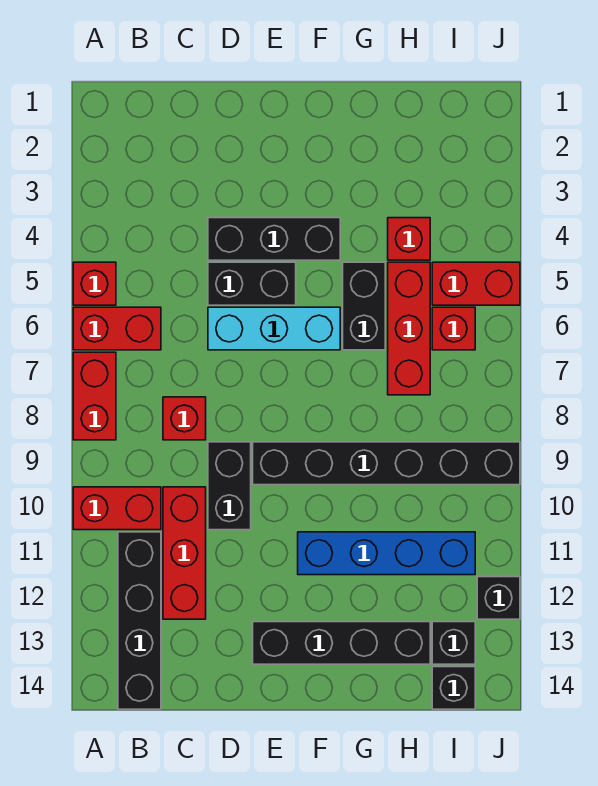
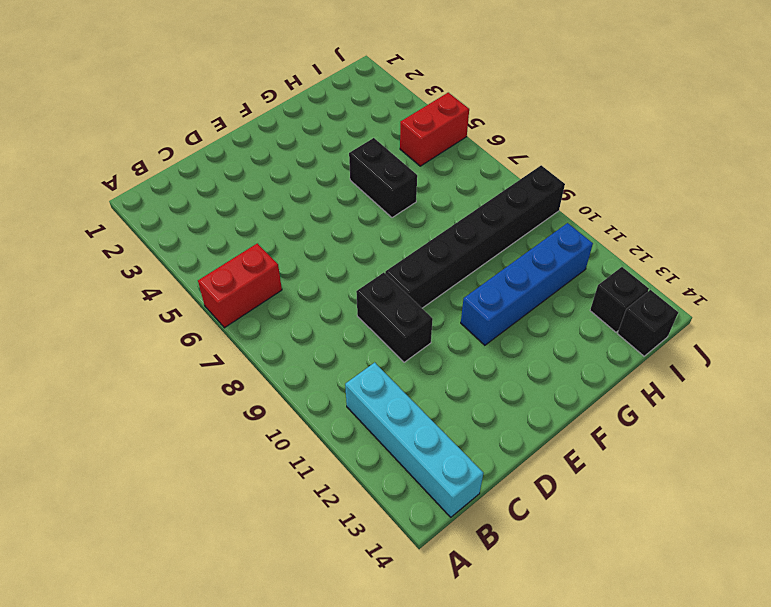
cyan brick B11:B14 level 1 -> black brick B11:B14 level 1
none -> red brick A5 level 1
none -> red brick A7:A8 level 1
none -> red brick A10:B10 level 1

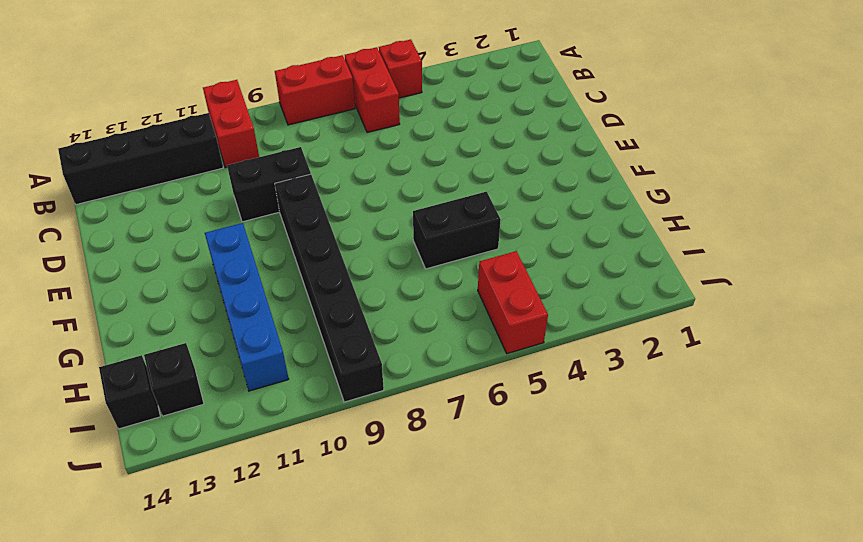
none -> red brick C8 level 1
none -> red brick C10:C12 level 1
none -> black brick D4:F4 level 1

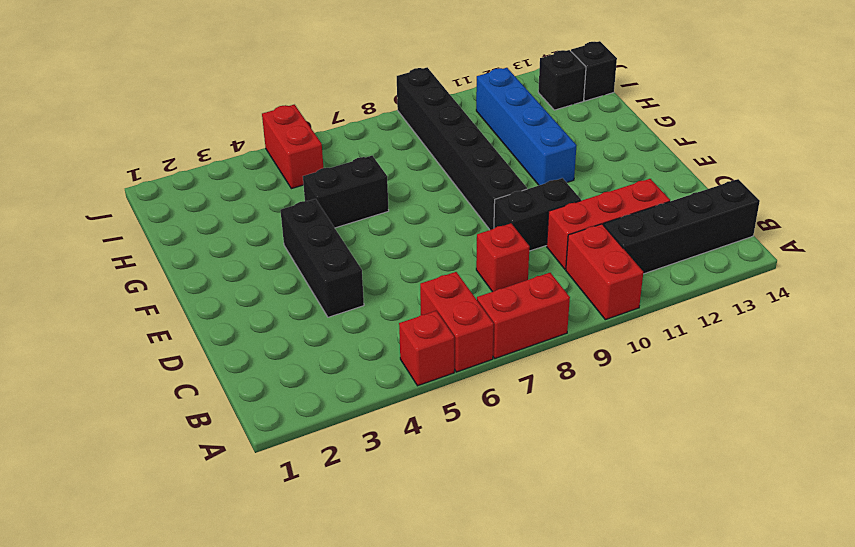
none -> black brick D5:E5 level 1
none -> cyan brick D6:F6 level 1
none -> black brick E13:H13 level 1

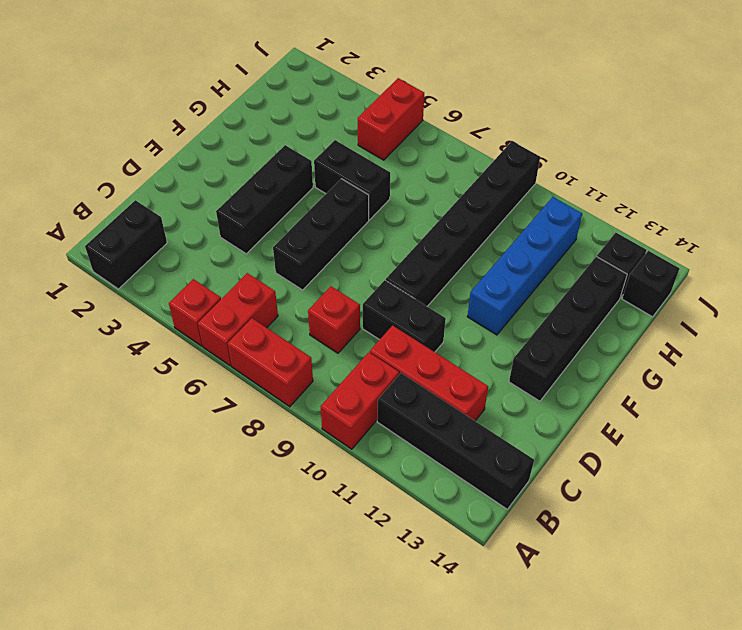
black brick A2:B2 level 1 -> black brick D5:E5 level 1
black brick D6:F6 level 1 -> cyan brick D6:F6 level 1
none -> red brick H4 level 1
none -> red brick H5:H7 level 1
none -> red brick I6 level 1

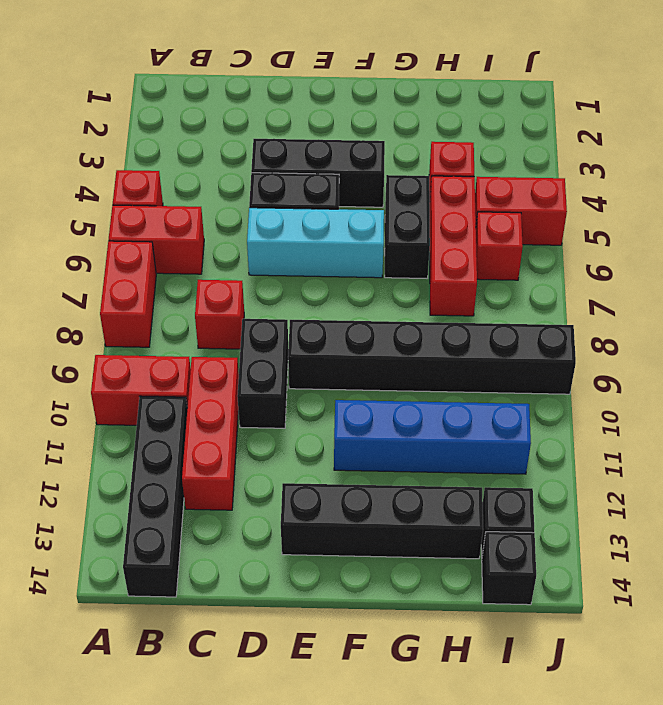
none -> black brick J12 level 1

